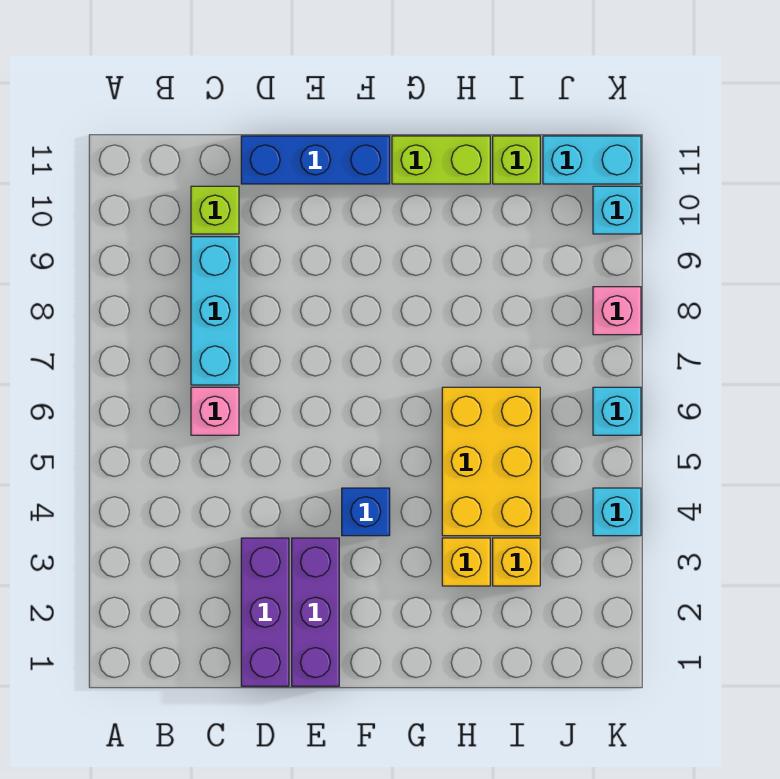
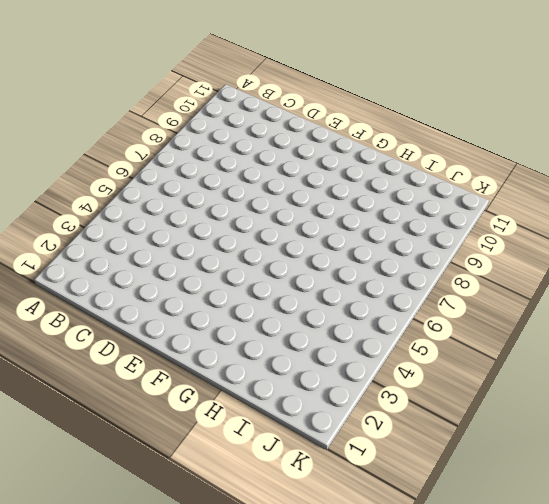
none -> pink brick C6 level 1
none -> cyan brick C7:C9 level 1
none -> lime brick C10 level 1

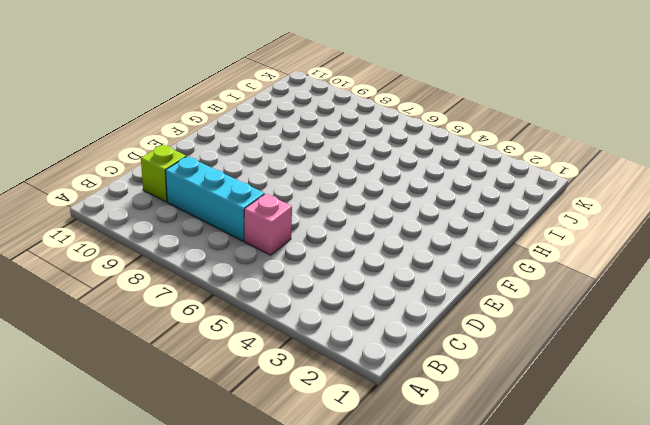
none -> purple brick D1:D3 level 1
none -> blue brick D11:F11 level 1
none -> purple brick E1:E3 level 1

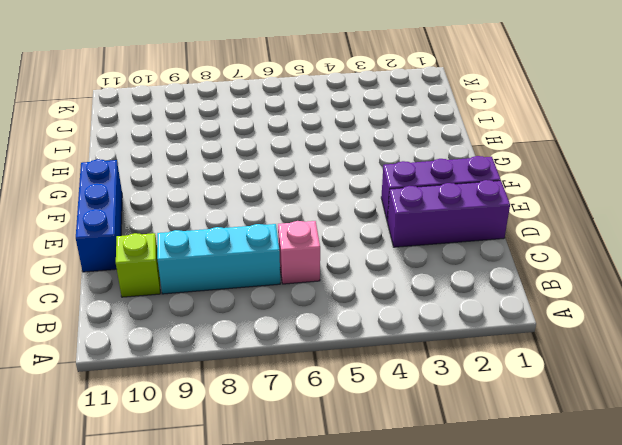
none -> blue brick F4 level 1
none -> lime brick G11:H11 level 1
none -> yellow brick H3 level 1

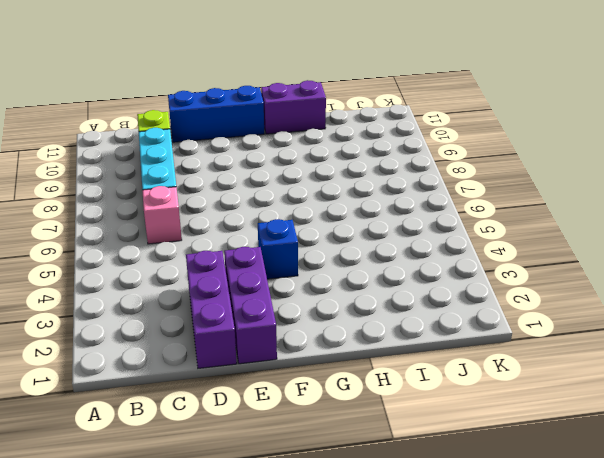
purple brick G11:H11 level 1 -> lime brick G11:H11 level 1
none -> yellow brick H3 level 1
none -> yellow brick H4:I6 level 1
none -> yellow brick I3 level 1

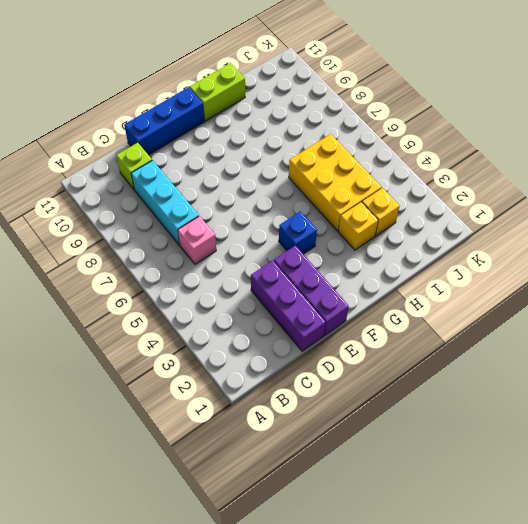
none -> lime brick I11 level 1
none -> cyan brick J11:K11 level 1
none -> cyan brick K4 level 1

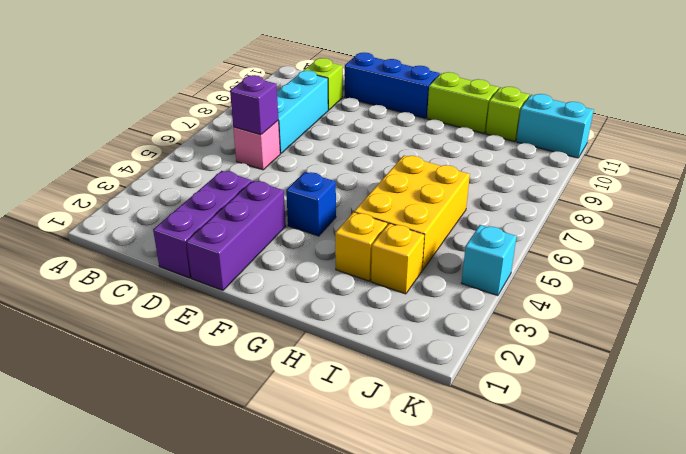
purple brick C6 level 2 -> none
none -> cyan brick K6 level 1
none -> pink brick K8 level 1
none -> cyan brick K10 level 1

